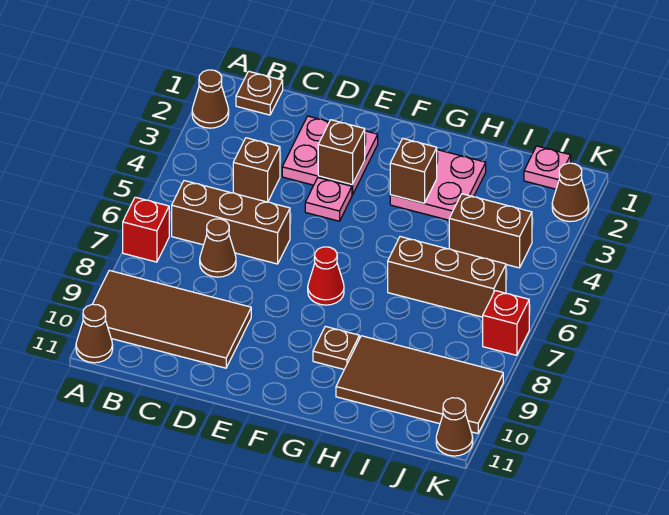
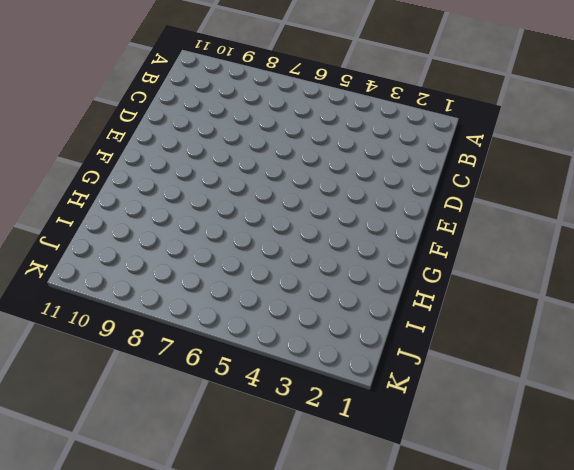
none -> brown cone A2 level 1
none -> red brick A7 level 1
none -> brown tile A9:D10 level 1

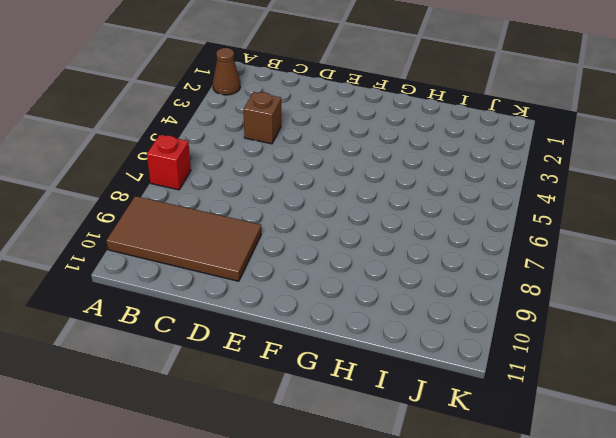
none -> brown cone A11 level 1
none -> brown plate B1 level 1
none -> brown brick B6:D6 level 1

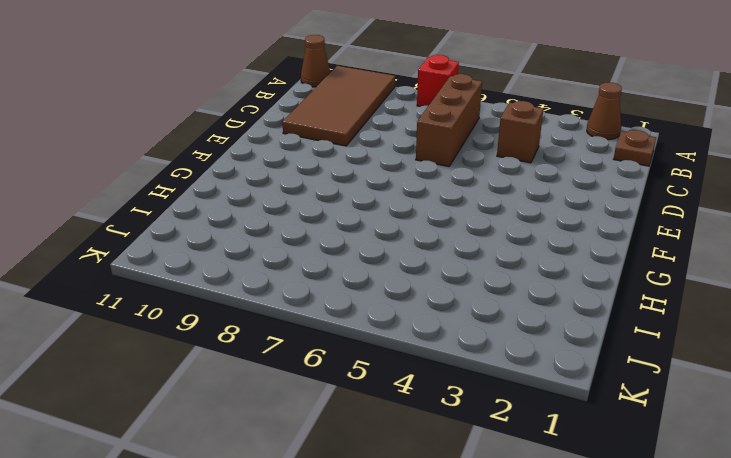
none -> brown cone C7 level 1
none -> pink plate D2:E3 level 1
none -> pink plate E4 level 1

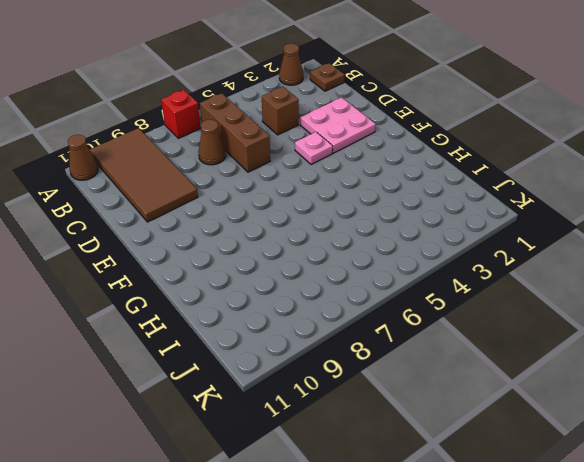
none -> red cone F7 level 1
none -> pink plate G2:H3 level 1
none -> brown plate G9 level 1

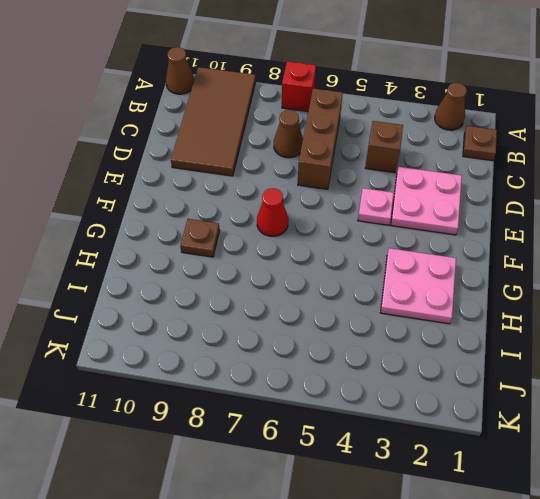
none -> brown brick H6:J6 level 1
none -> brown tile H9:K10 level 1
none -> brown brick I4:J4 level 1

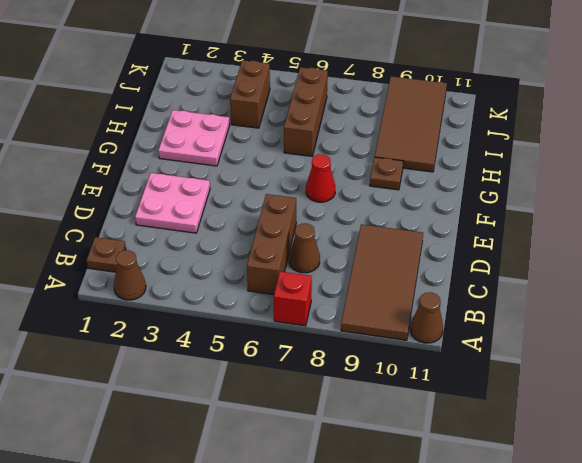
none -> brown brick C4 level 1
none -> pink plate E4 level 1
none -> pink plate J1 level 1

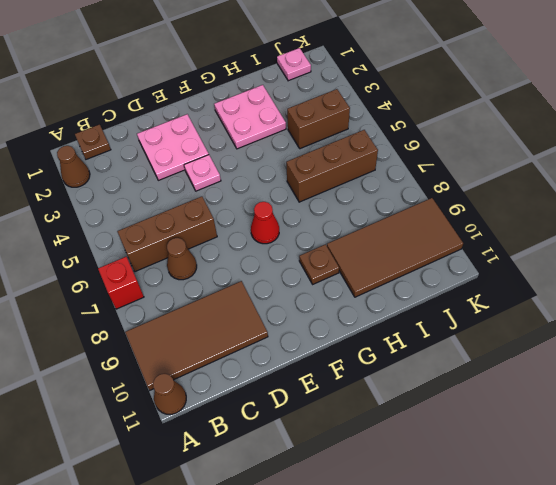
none -> brown brick C4 level 1
none -> brown cone K2 level 1
none -> red brick K7 level 1

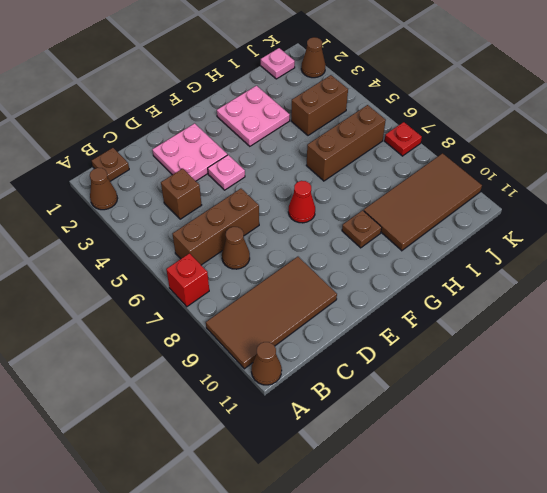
red plate K7 level 1 -> red brick K7 level 1
none -> brown cone K11 level 1
none -> brown brick E3 level 2
none -> brown brick G3 level 2

